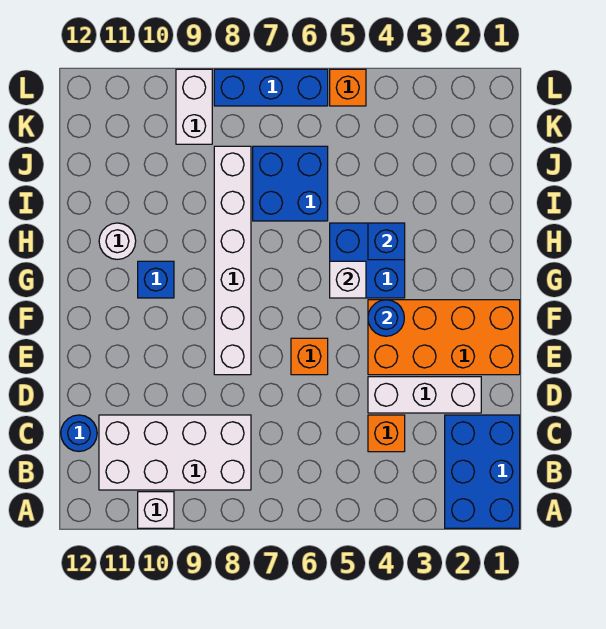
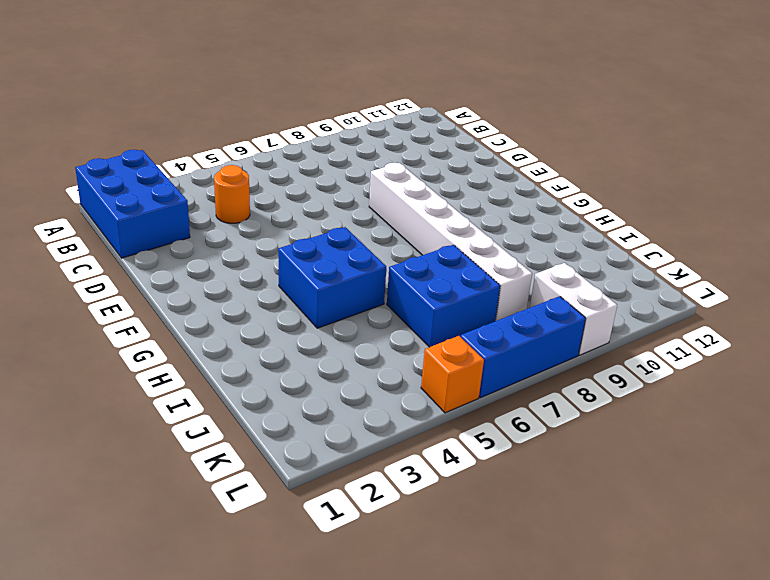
orange round brick C4 level 1 -> orange brick C4 level 1
none -> white brick A10 level 1
none -> white brick B8:C11 level 1
none -> blue round brick C12 level 1

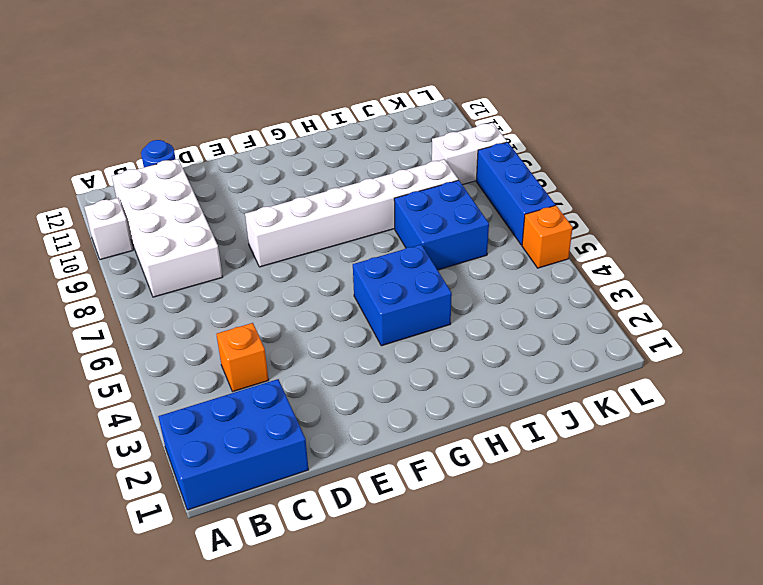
none -> white brick D2:D4 level 1
none -> orange brick E1:F4 level 1
none -> orange brick E6 level 1

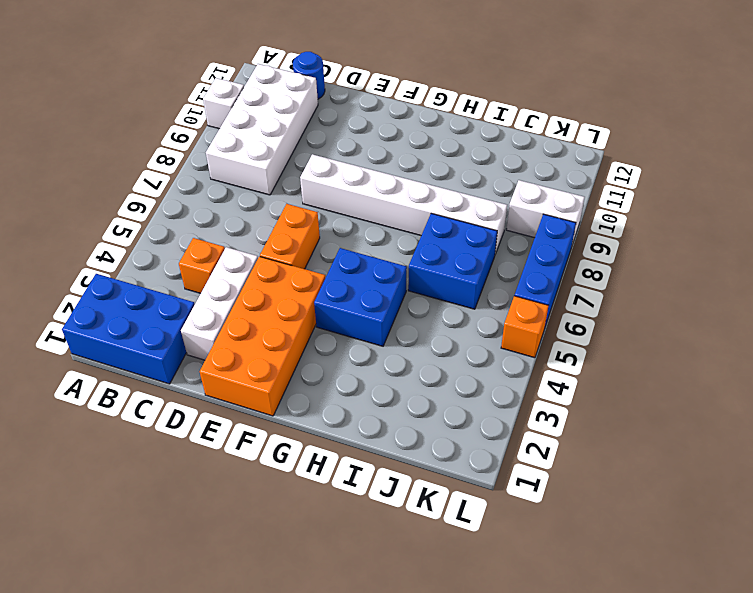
orange brick E5:E6 level 1 -> orange brick E6 level 1
none -> blue brick G10 level 1
none -> white round brick H11 level 1
none -> blue round brick F4 level 2

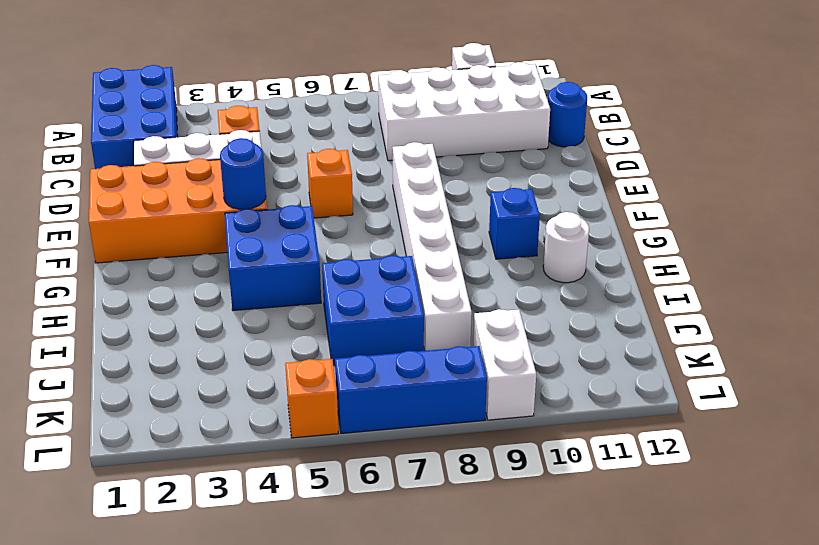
none -> white brick G5 level 2
none -> blue brick H4 level 2

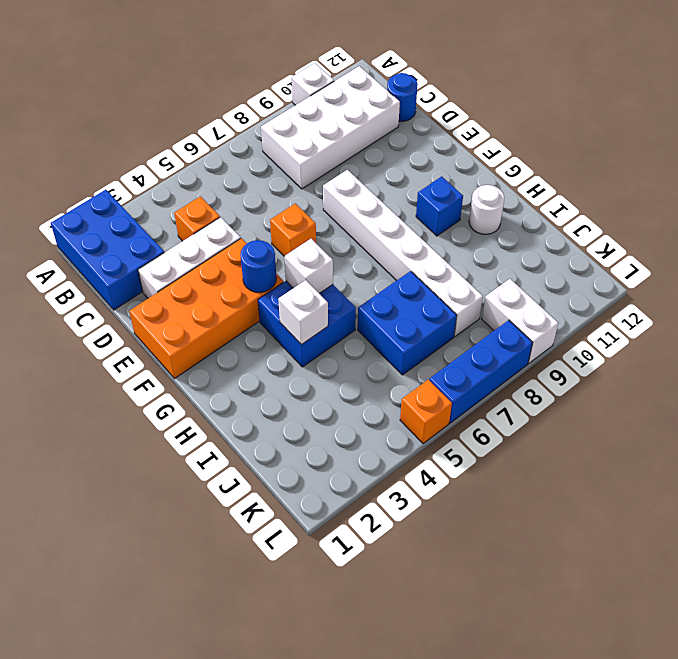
white brick H4 level 2 -> blue brick H4 level 2

